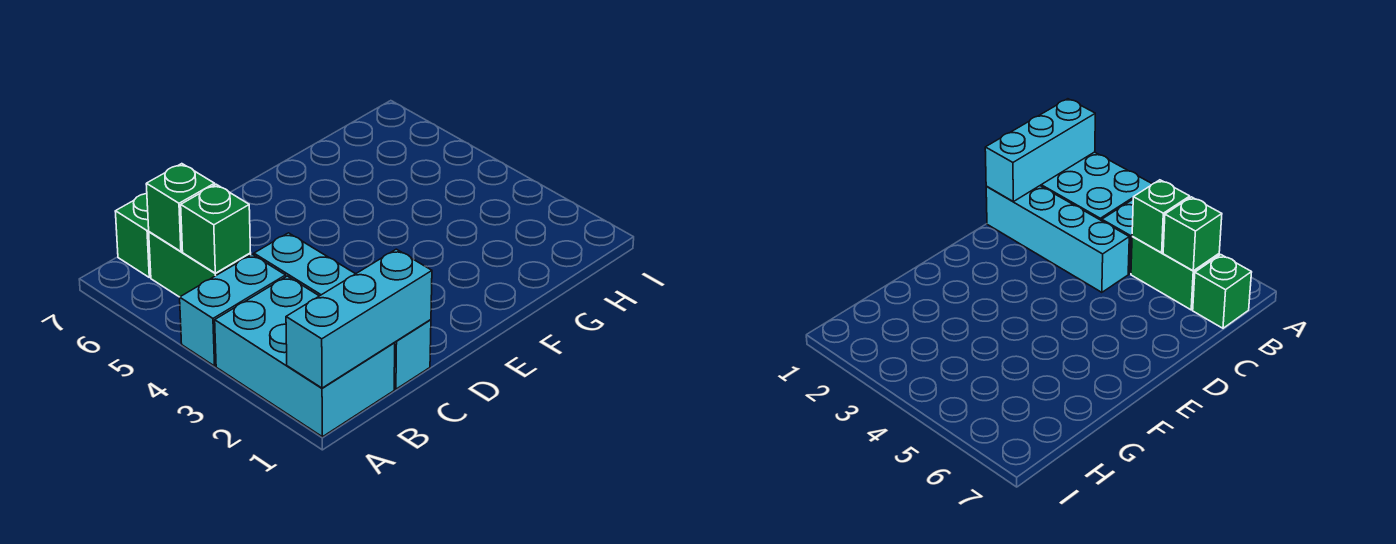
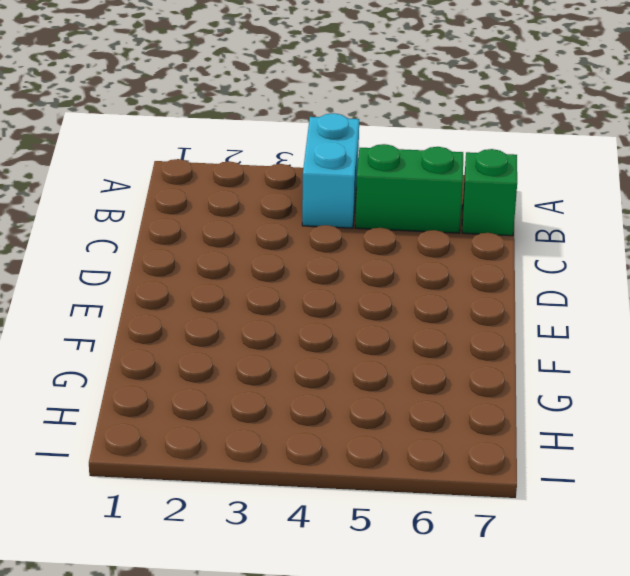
none -> cyan brick A1:B3 level 1
none -> cyan brick C1:C4 level 1

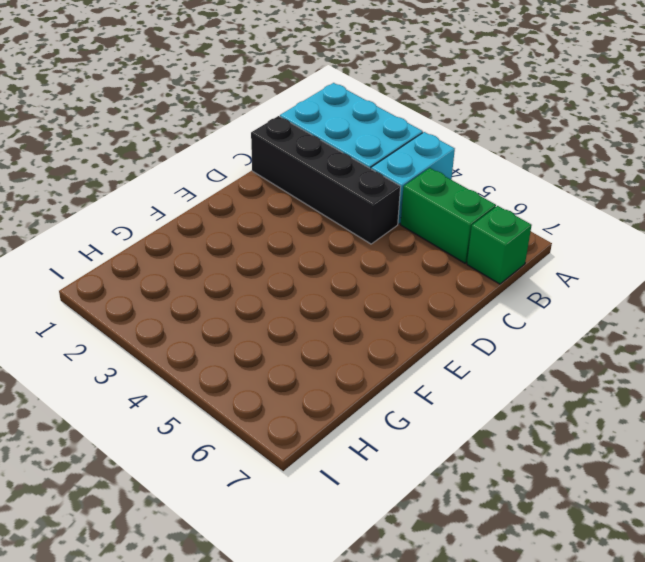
black brick C1:C4 level 1 -> cyan brick C1:C4 level 1
none -> cyan brick A1:C1 level 2
none -> green brick B5 level 2

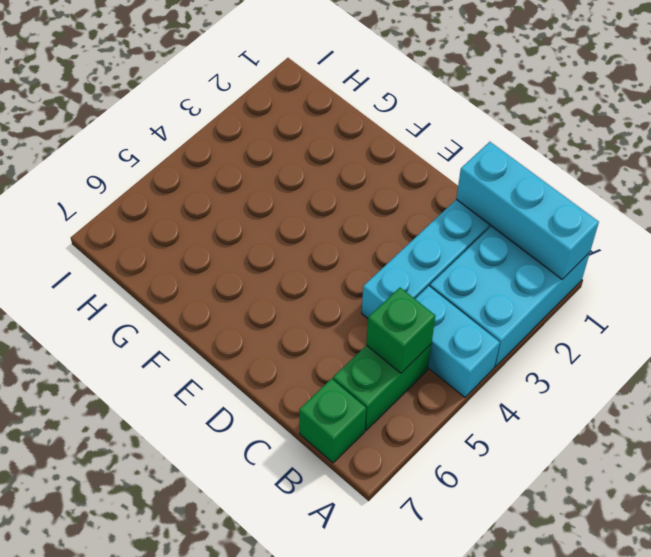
none -> green brick B6 level 2

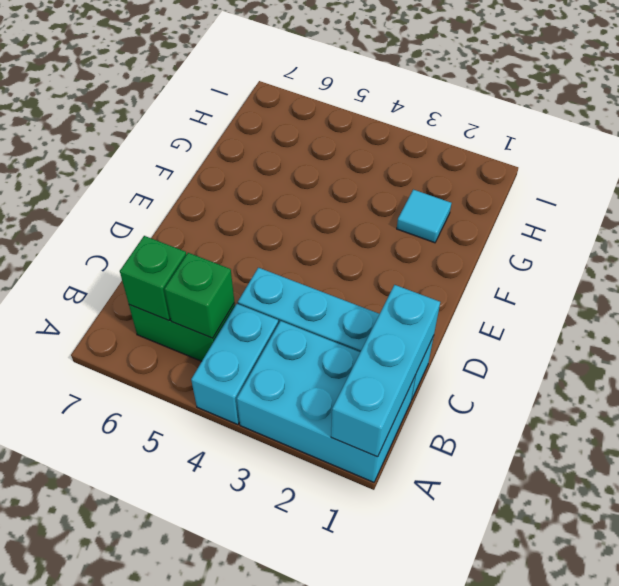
cyan tile G2 level 1 -> none
none -> green brick B7 level 1

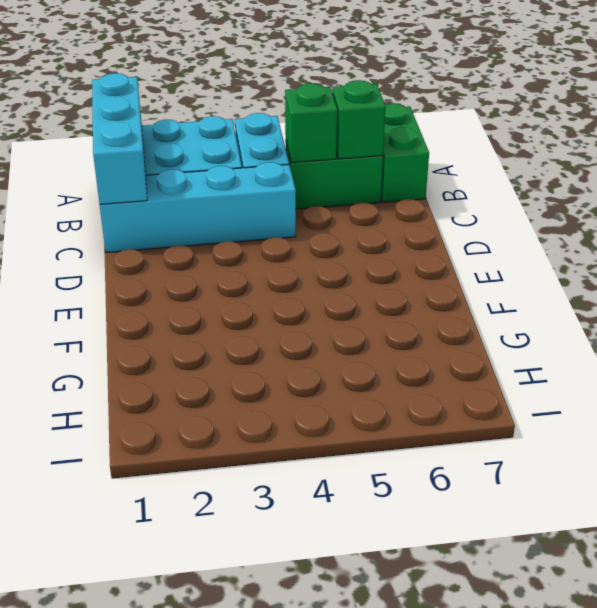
green brick A7:B7 level 1 -> green brick B7 level 1

